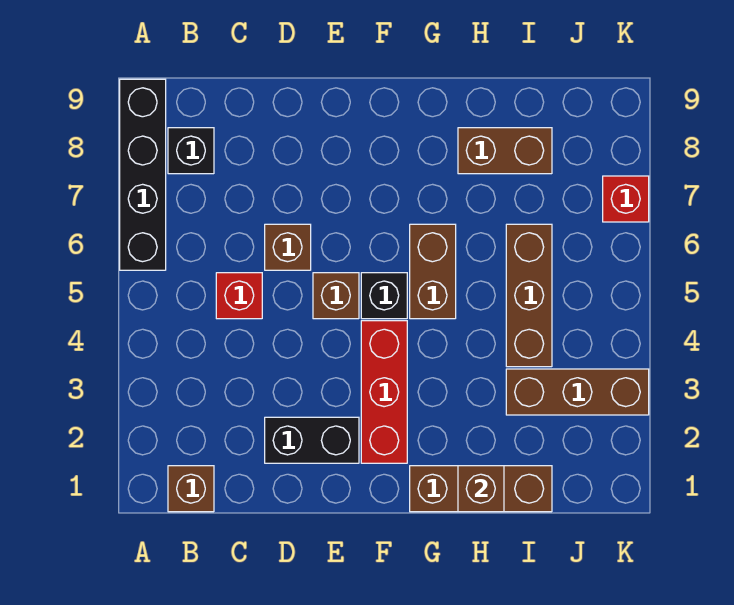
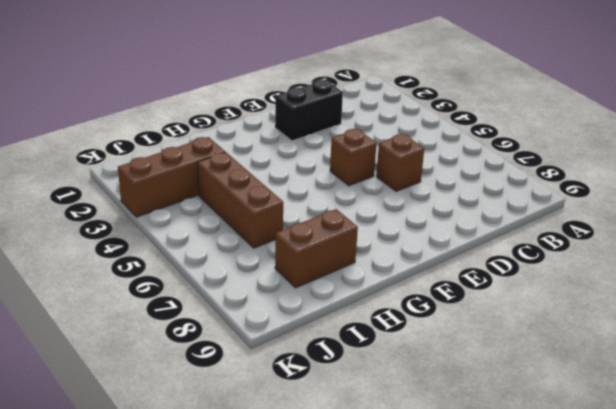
none -> black brick A6:A9 level 1
none -> brown brick B1 level 1
none -> black brick B8 level 1

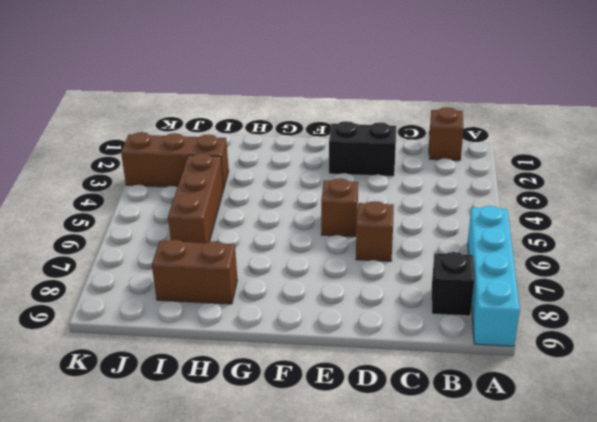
cyan brick A6:A9 level 1 -> black brick A6:A9 level 1
none -> red brick C5 level 1
none -> red brick F2:F4 level 1
none -> black brick F5 level 1

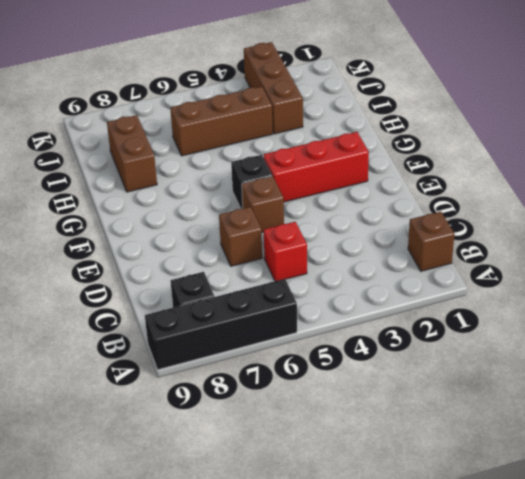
none -> black brick D2:E2 level 1
none -> brown brick G1:I1 level 1
none -> brown brick G5:G6 level 1

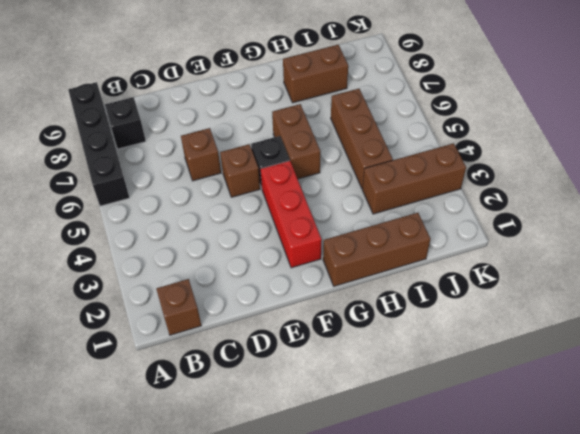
none -> red brick C5 level 1
none -> black brick D2:E2 level 1
none -> red brick K7 level 1

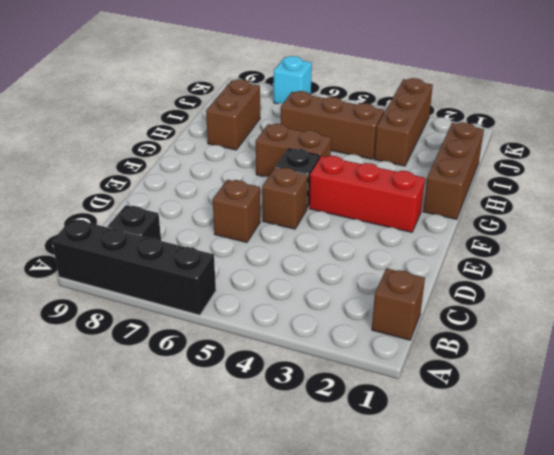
cyan brick K7 level 1 -> red brick K7 level 1
none -> red brick C5 level 1
none -> black brick D2:E2 level 1
none -> brown brick H1 level 2

